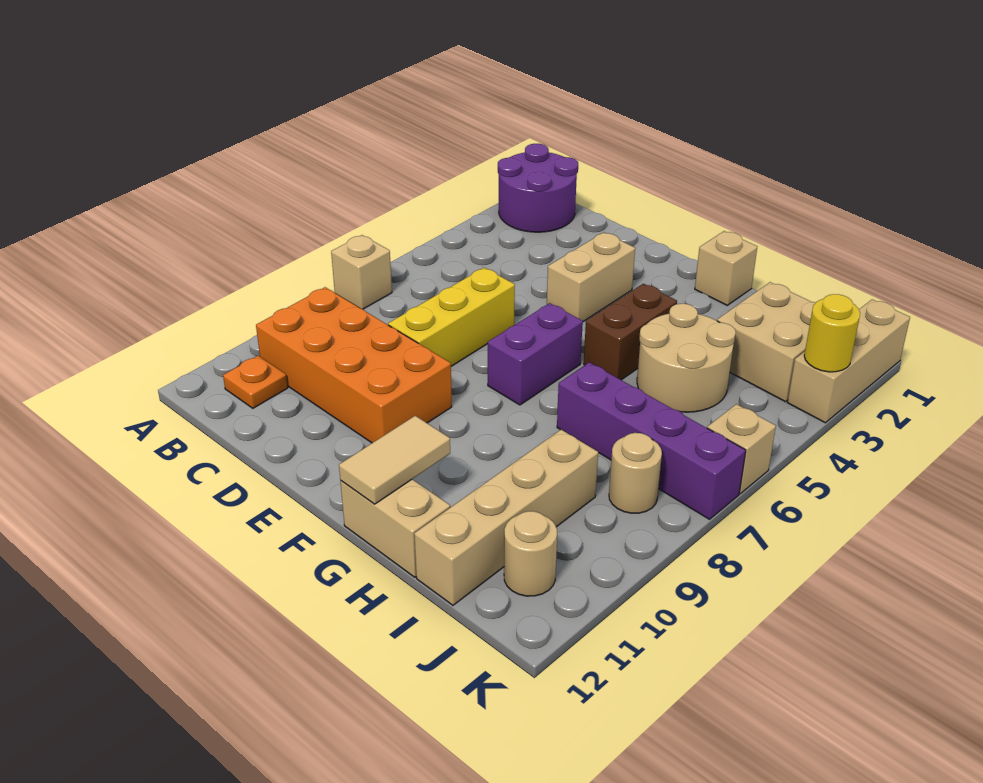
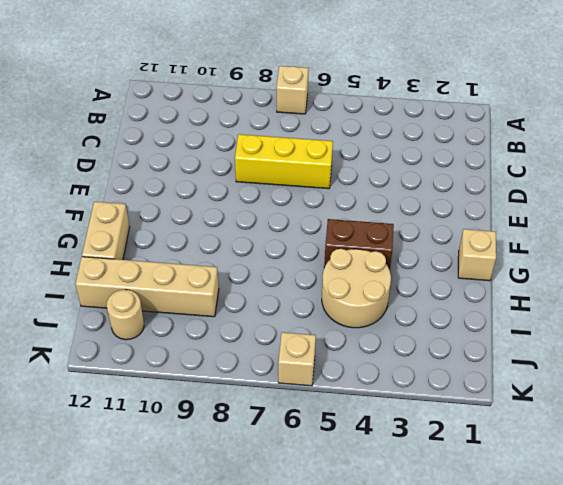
none -> purple round brick A1:B2 level 1
none -> orange brick B9:E10 level 1
none -> orange plate B11 level 1

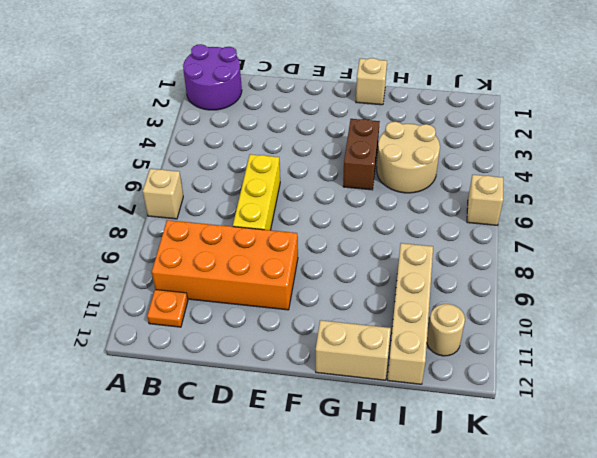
none -> tan brick E3:E4 level 1
none -> purple brick F6:F7 level 1
none -> purple brick H7:K7 level 1

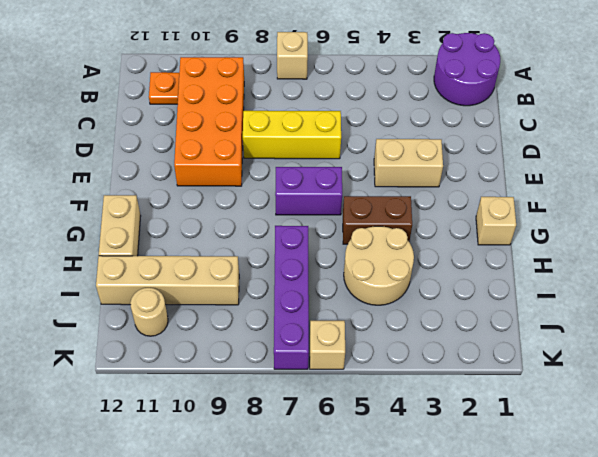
none -> tan brick I2:J3 level 1
none -> tan round brick J8 level 1
none -> tan brick K1:K3 level 1

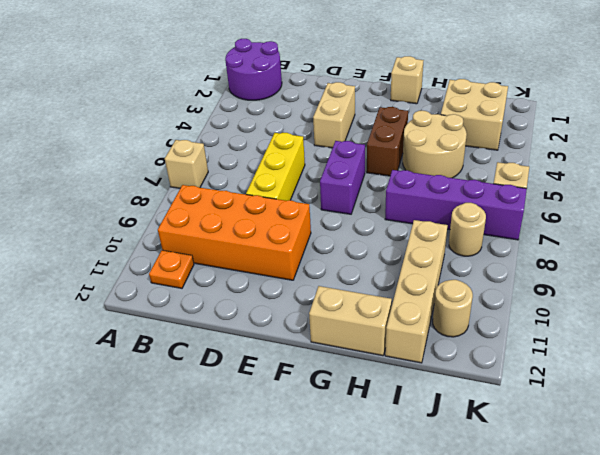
none -> tan brick K1:K3 level 1
none -> tan tile G11:G12 level 2
none -> yellow round brick K3 level 2

